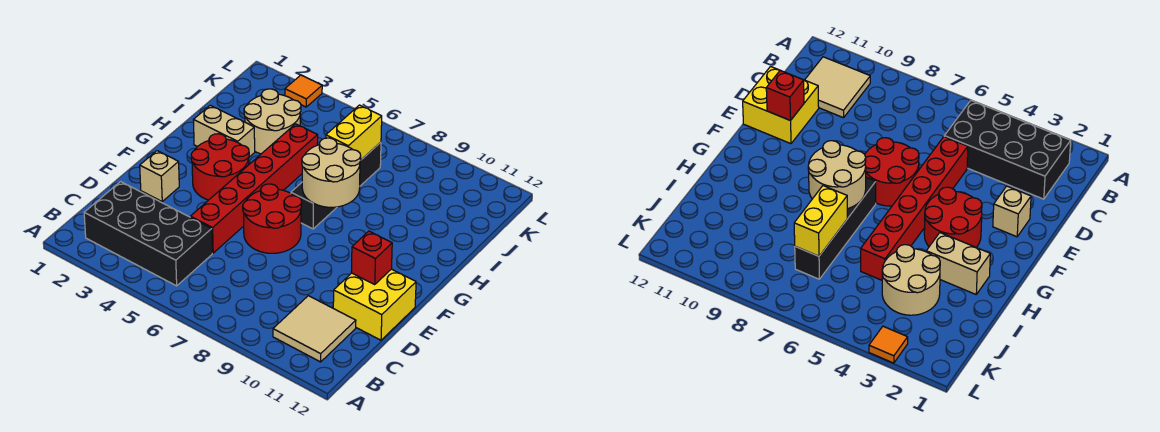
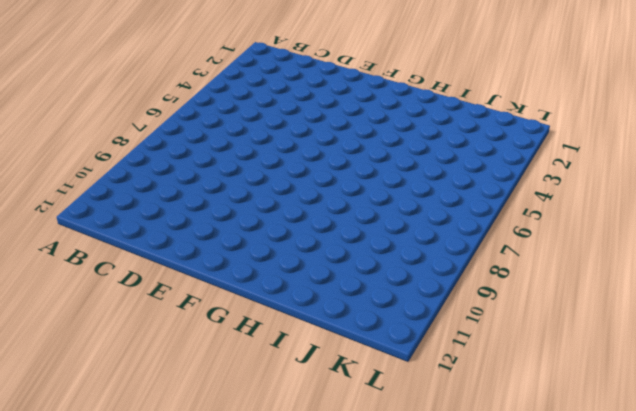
none -> black brick B2:C5 level 1
none -> tan tile B10:C11 level 1
none -> red brick D5:I5 level 1

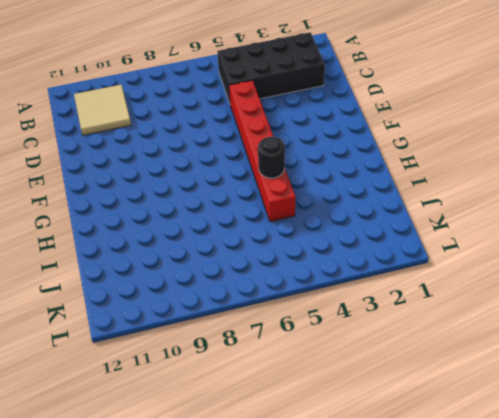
black round brick H5 level 2 -> none
none -> yellow brick D11:E12 level 1
none -> tan brick E2 level 1
none -> red round brick E6:F7 level 1

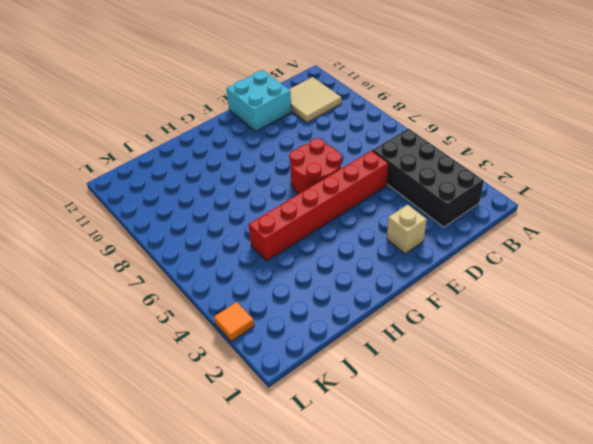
cyan brick D11:E12 level 1 -> yellow brick D11:E12 level 1
none -> red round brick F3:G4 level 1
none -> black brick G7:J7 level 1
none -> tan brick H2:H3 level 1

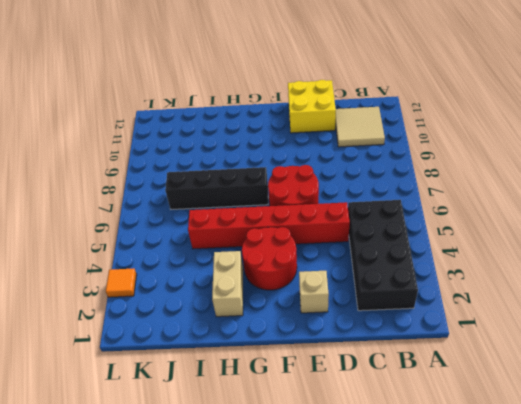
none -> tan round brick I3:J4 level 1
none -> red brick E11 level 2
none -> tan round brick G7:H8 level 2

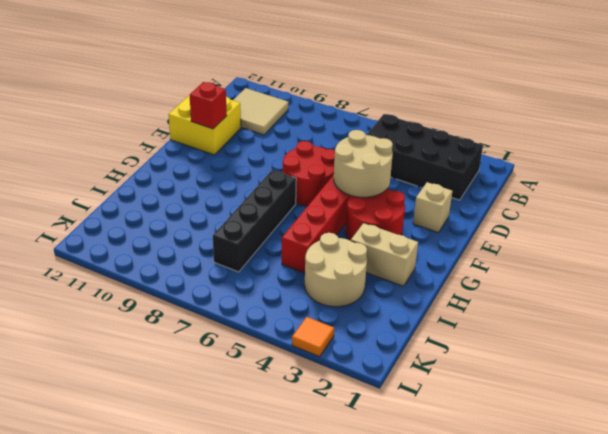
tan round brick E4:F5 level 2 -> tan round brick G7:H8 level 2
none -> yellow brick I7:J7 level 2

